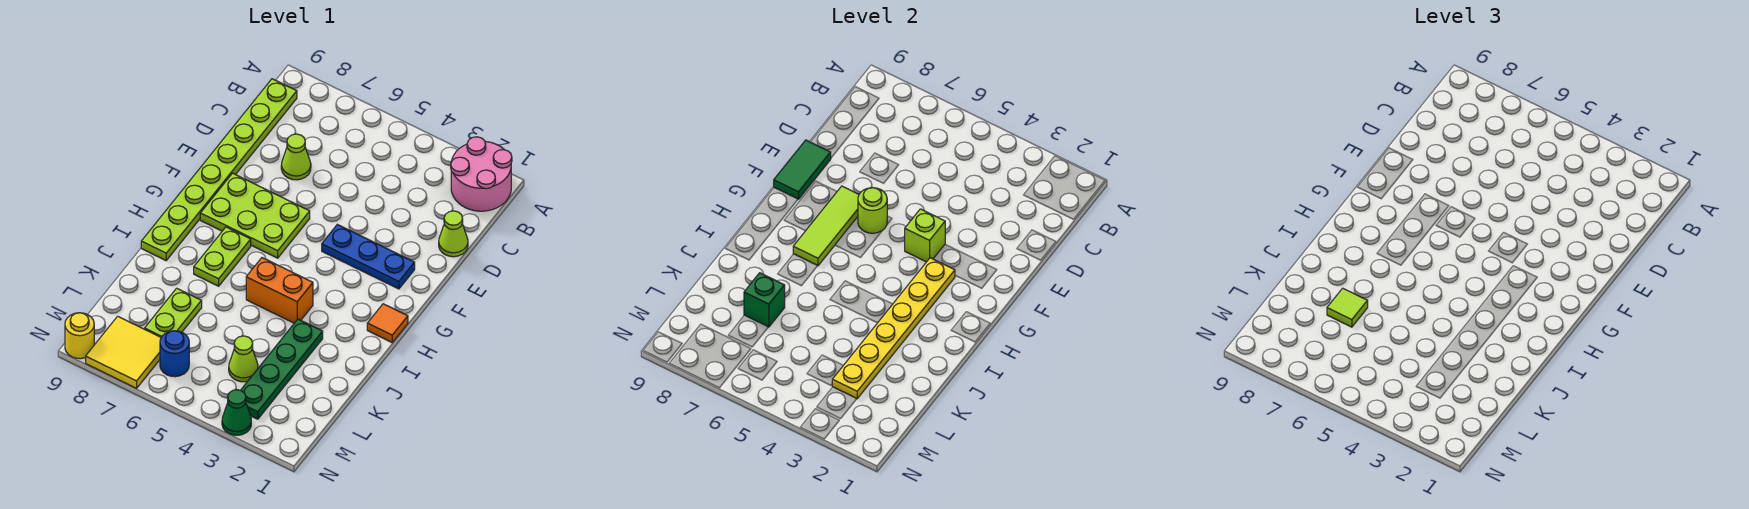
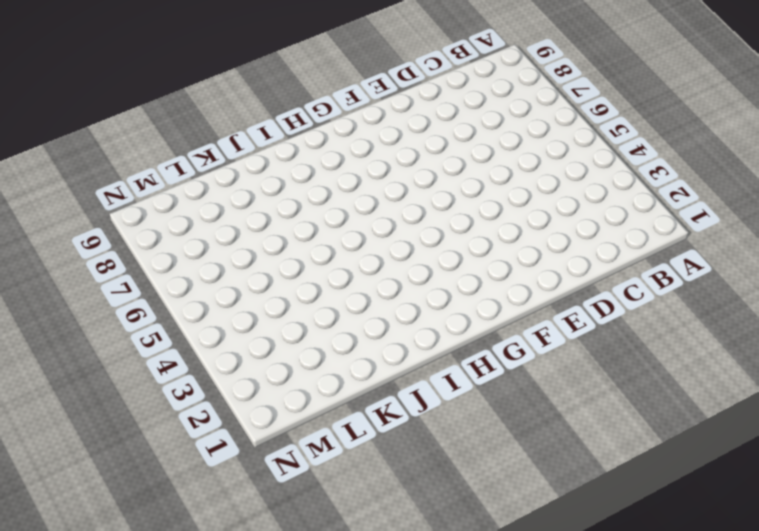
none -> pink round brick A1:B2 level 1
none -> lime plate B9:I9 level 1
none -> lime cone D1 level 1

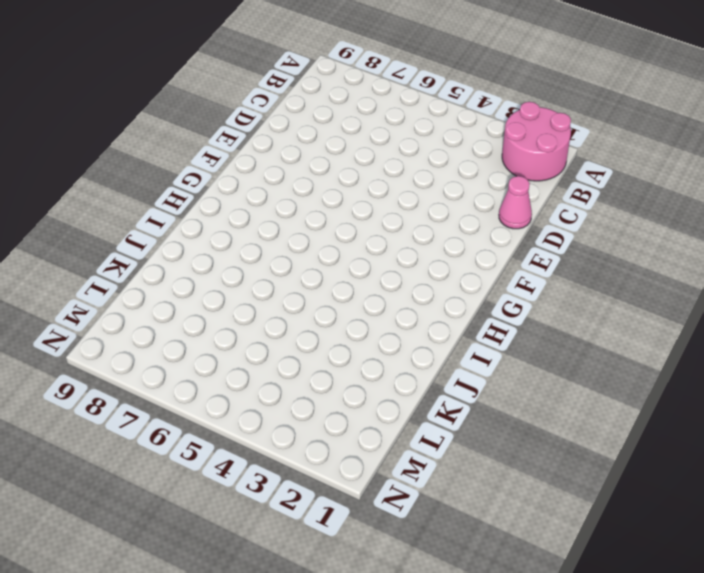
pink cone D1 level 1 -> lime cone D1 level 1
none -> lime plate B9:I9 level 1
none -> lime cone D7 level 1
none -> blue plate F2:F4 level 1

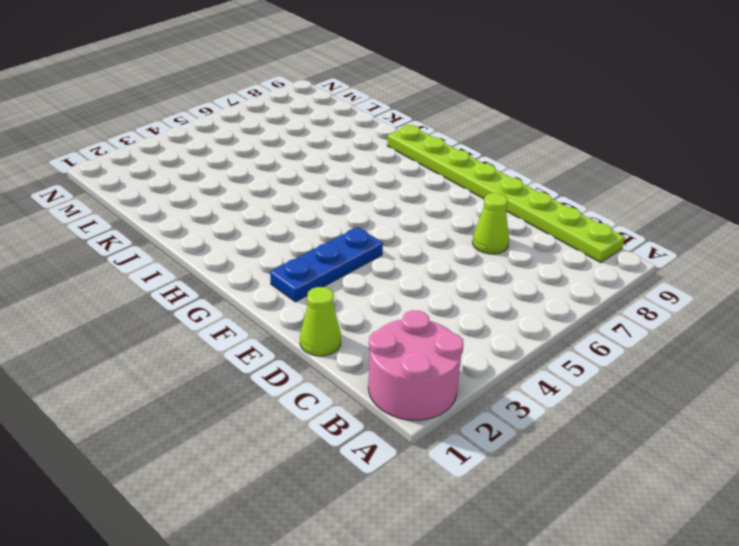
none -> lime plate F6:G8 level 1
none -> orange tile H1 level 1
none -> lime plate H7:I7 level 1

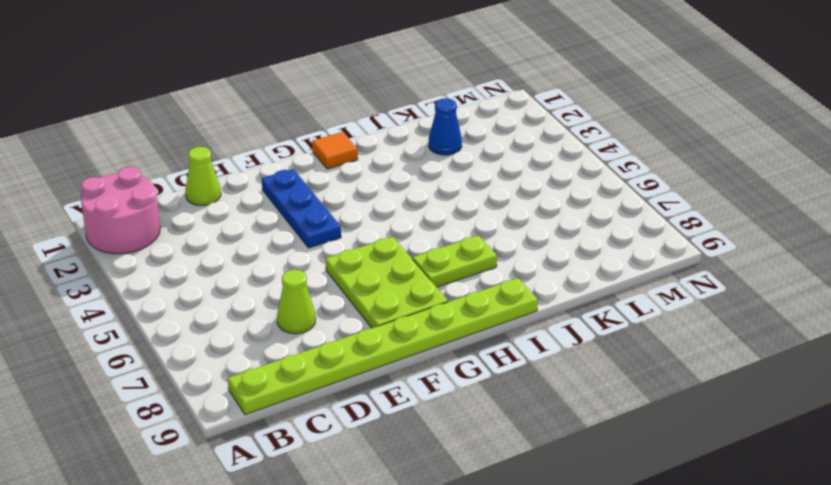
blue cone K2 level 1 -> none
none -> orange brick I4:I5 level 1
none -> green plate J3:M3 level 1
none -> lime plate K7:L7 level 1

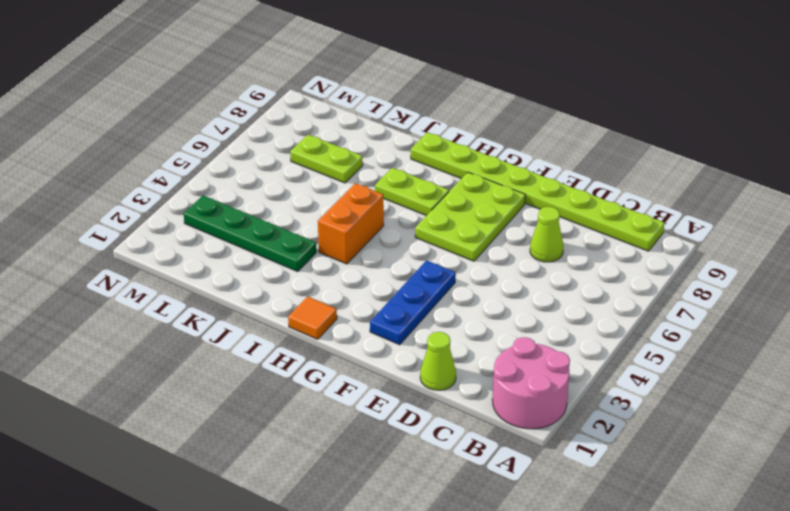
none -> lime cone L4 level 1
none -> blue round brick M6 level 1
none -> yellow tile M7:N8 level 1

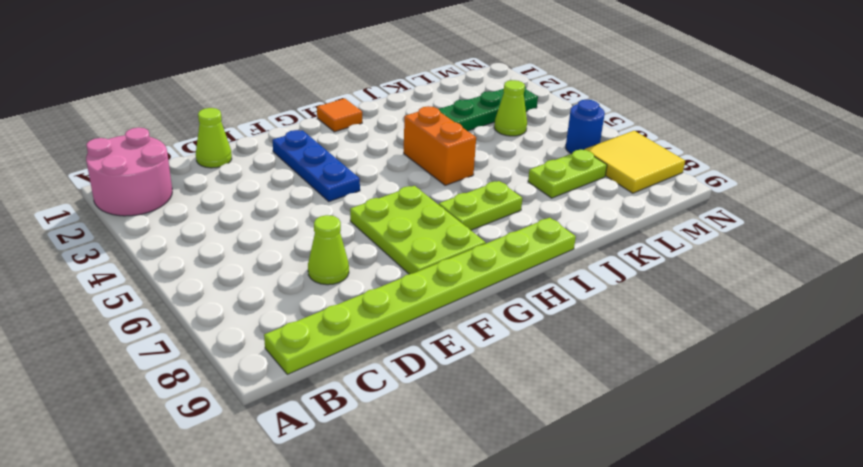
none -> green cone N3 level 1
none -> yellow round brick N9 level 1
none -> green tile E9:F9 level 2

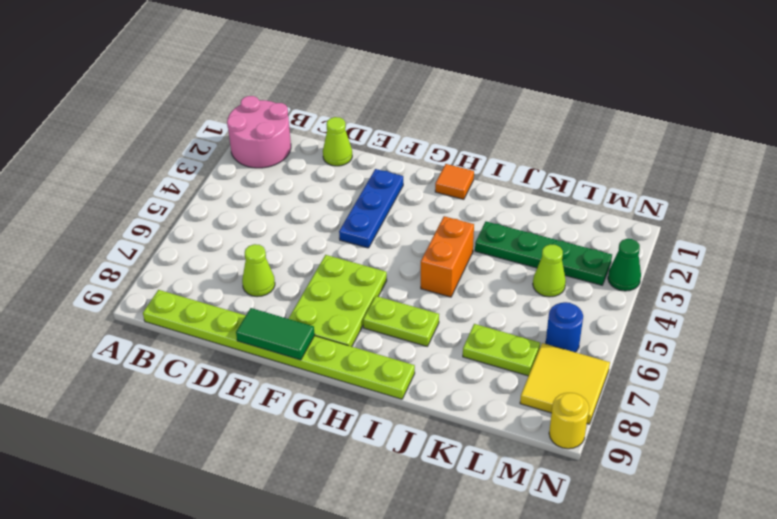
none -> lime brick F4 level 2
none -> lime round brick F6 level 2
none -> lime tile F7:H7 level 2

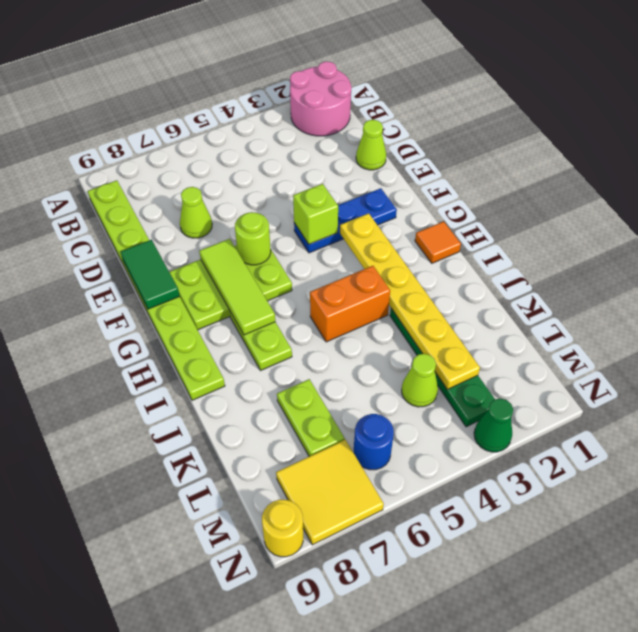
none -> green brick K7 level 2
none -> lime tile K7 level 3

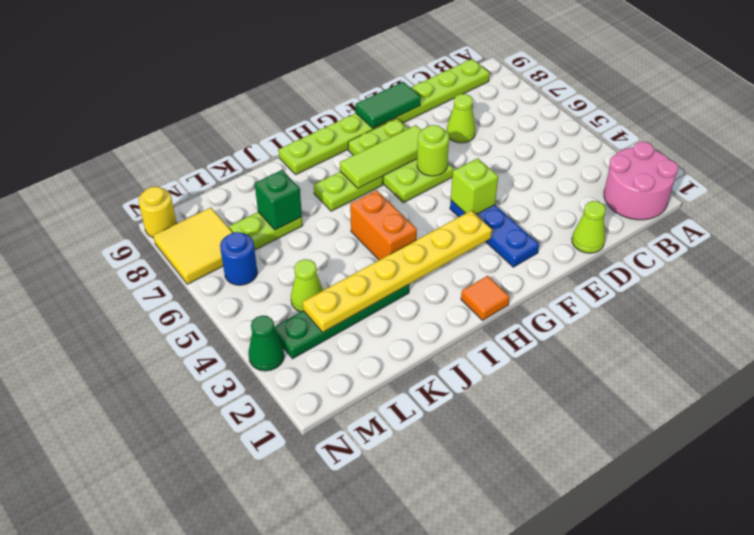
none -> lime tile K7 level 3

